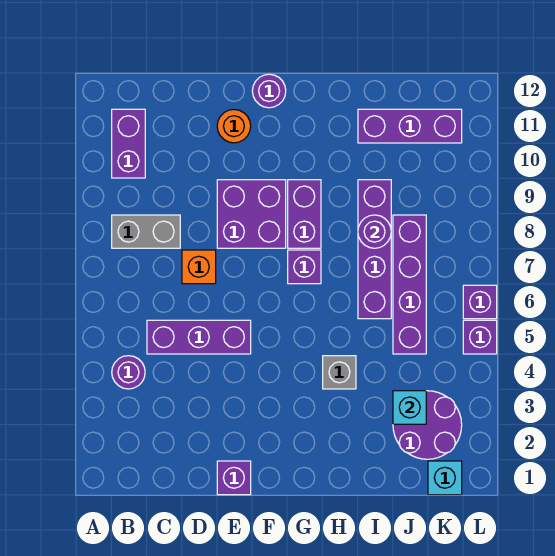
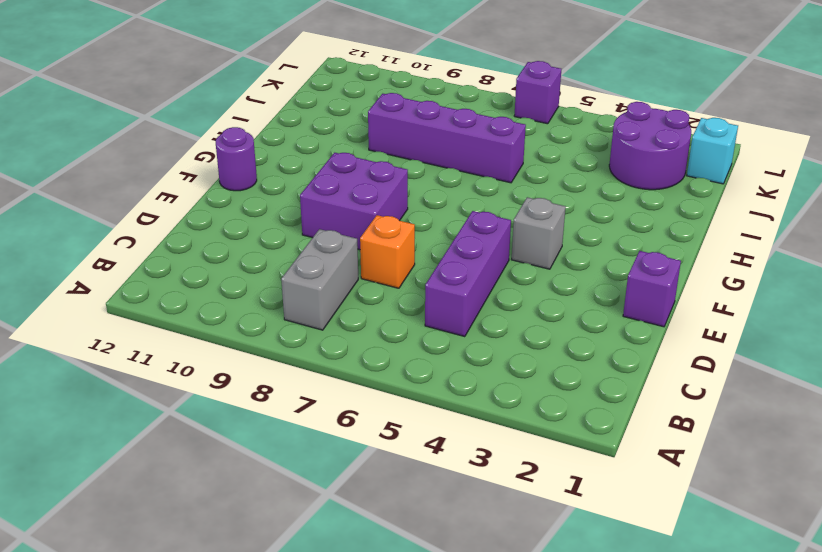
grey brick F4 level 1 -> grey brick H4 level 1
none -> purple round brick B4 level 1
none -> purple brick B10:B11 level 1
none -> orange round brick E11 level 1

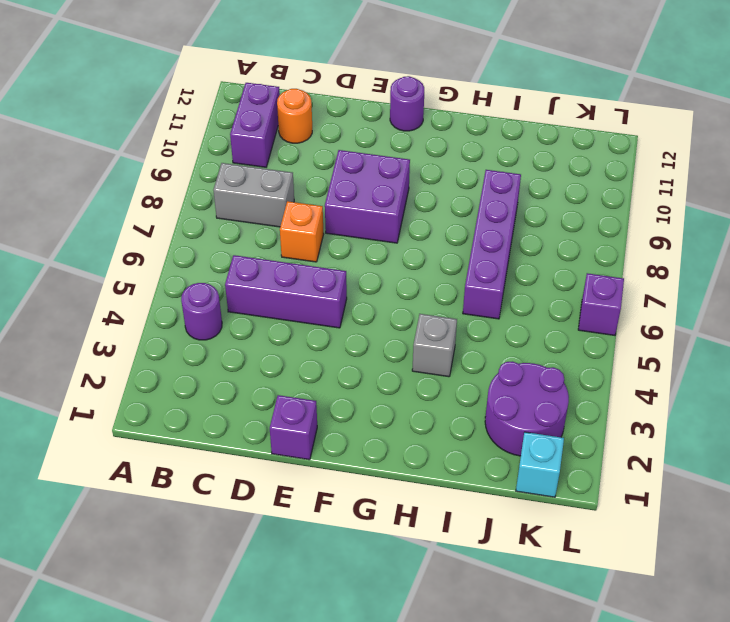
orange round brick C11 level 1 -> orange round brick E11 level 1
none -> purple brick G7 level 1
none -> purple brick G8:G9 level 1
none -> purple brick I11:K11 level 1

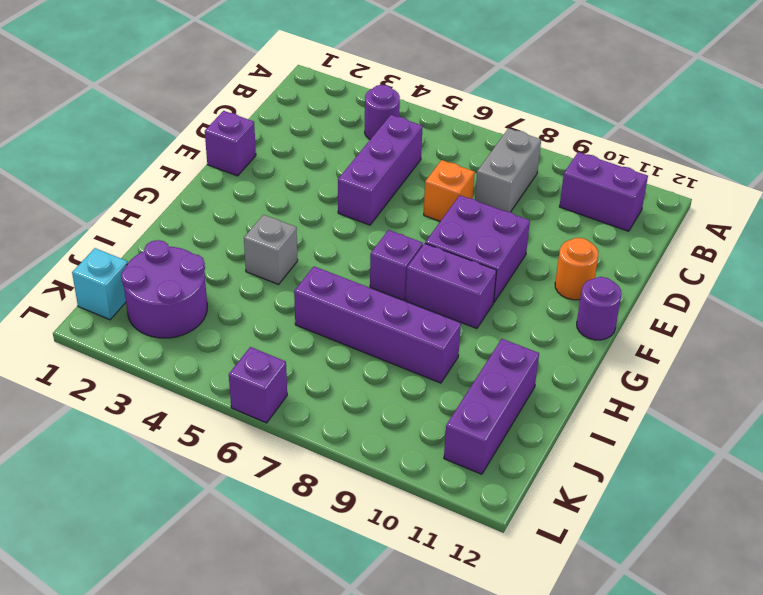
none -> purple brick J5:J8 level 1
none -> purple brick L5 level 1
none -> purple round brick I8 level 2

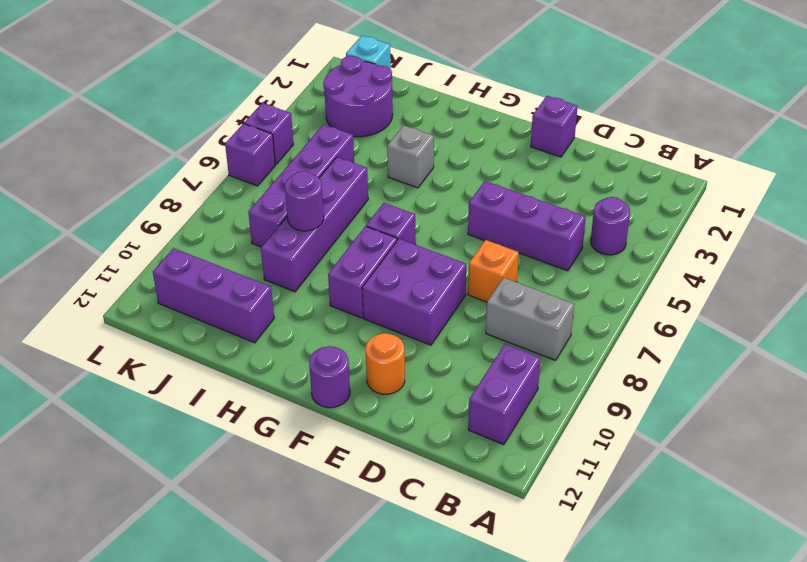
none -> cyan brick J3 level 2

